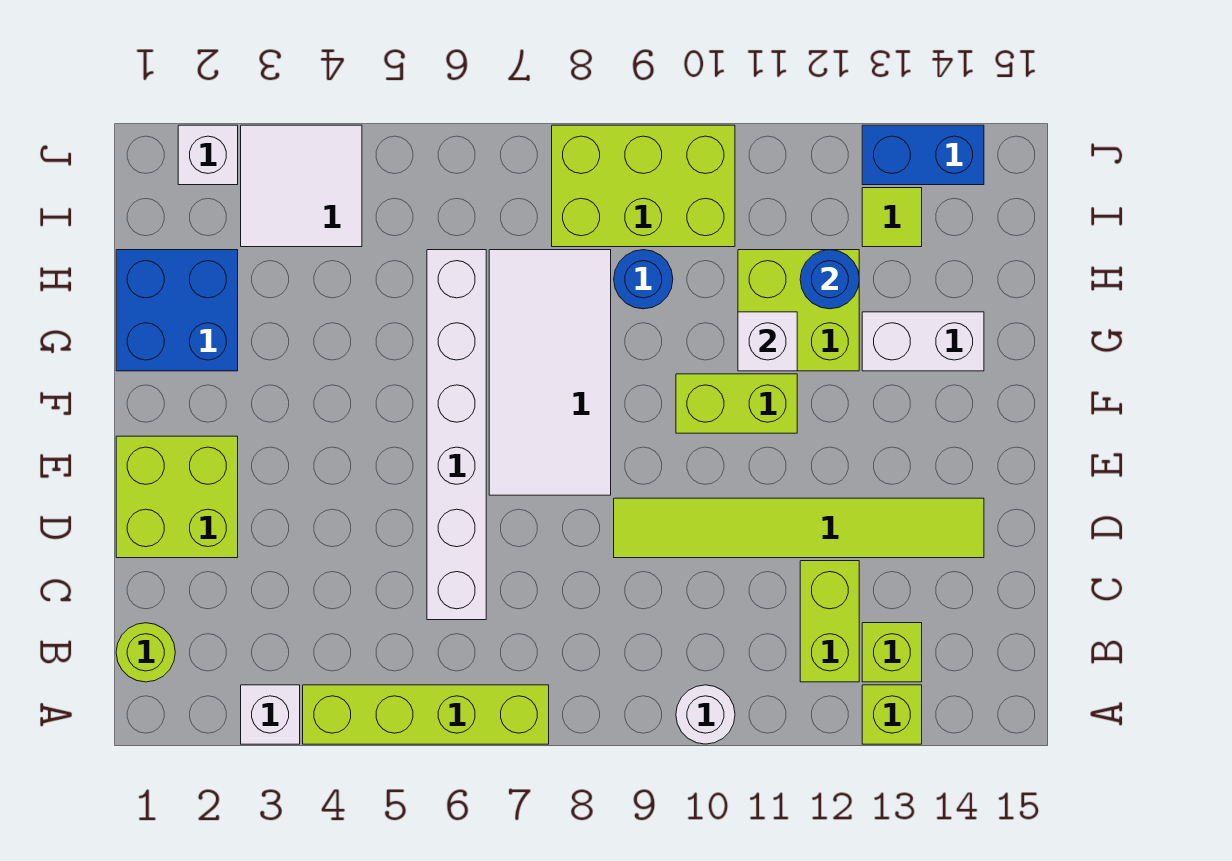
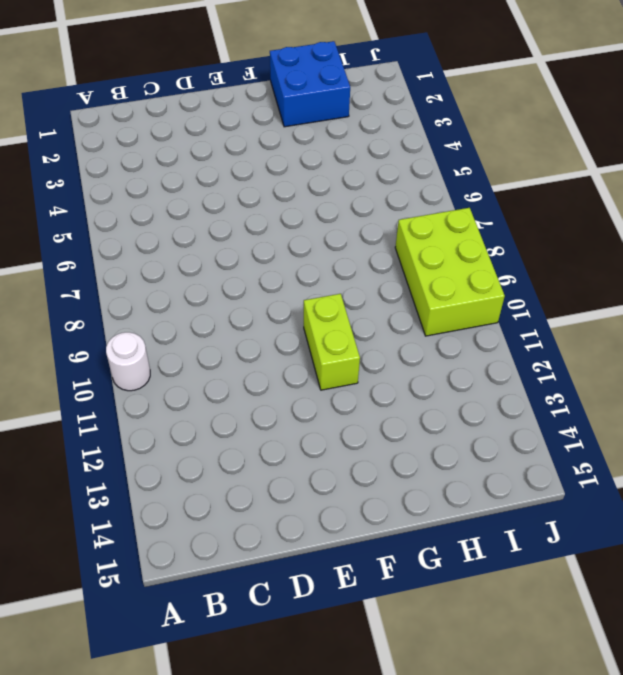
none -> white brick A3 level 1
none -> lime brick A4:A7 level 1
none -> lime brick A13 level 1

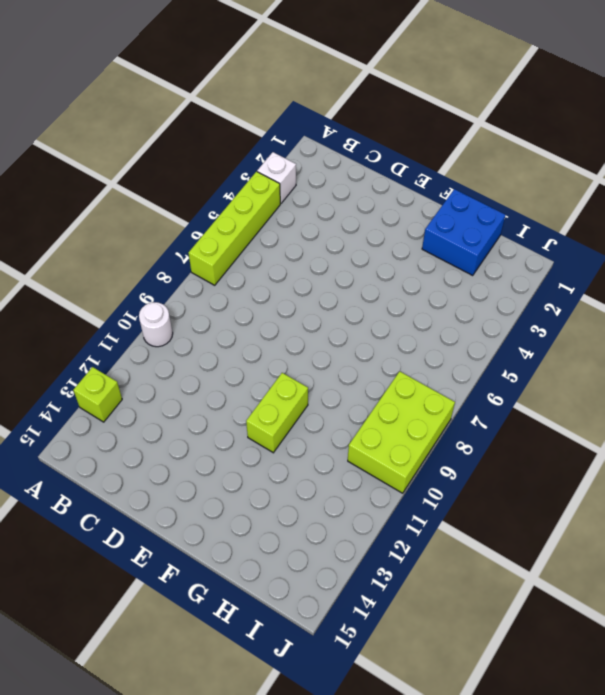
none -> lime round brick B1 level 1
none -> lime brick B12:C12 level 1
none -> lime brick B13 level 1

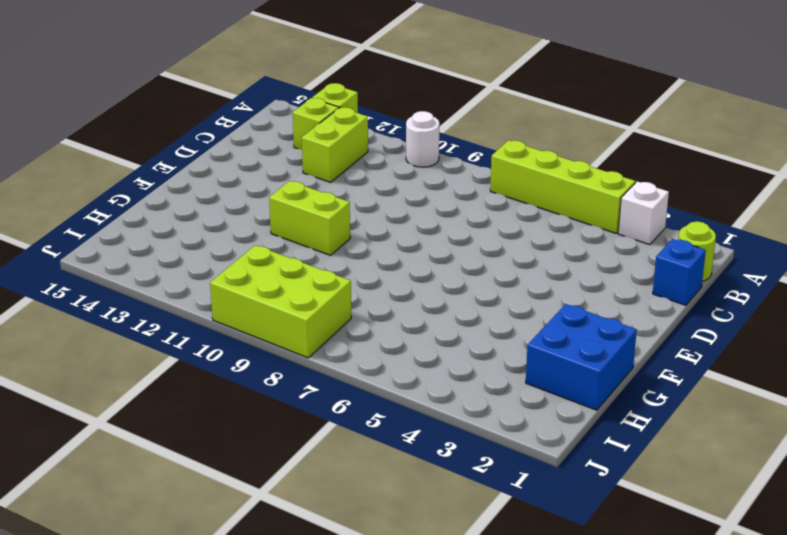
blue brick C1 level 1 -> none
none -> white brick C6:H6 level 1
none -> lime brick D1:E2 level 1
none -> lime tile D9:D14 level 1

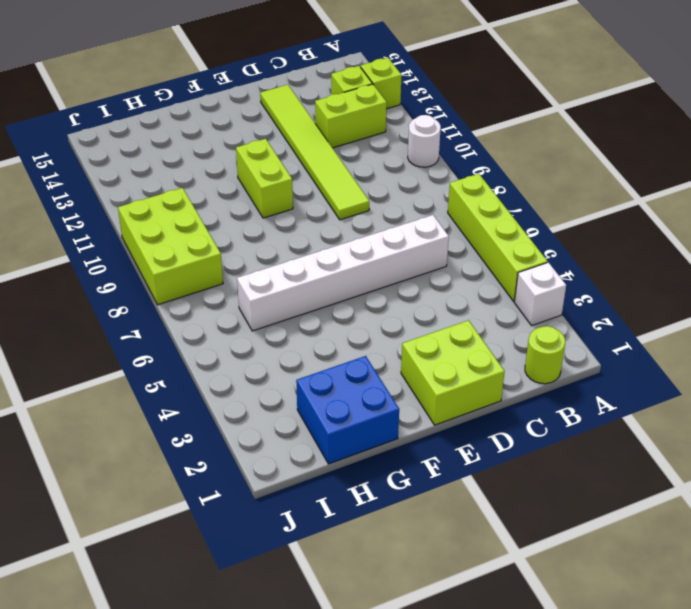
none -> white tile E7:H8 level 1
none -> lime brick G11:H12 level 1
none -> white brick G13:G14 level 1

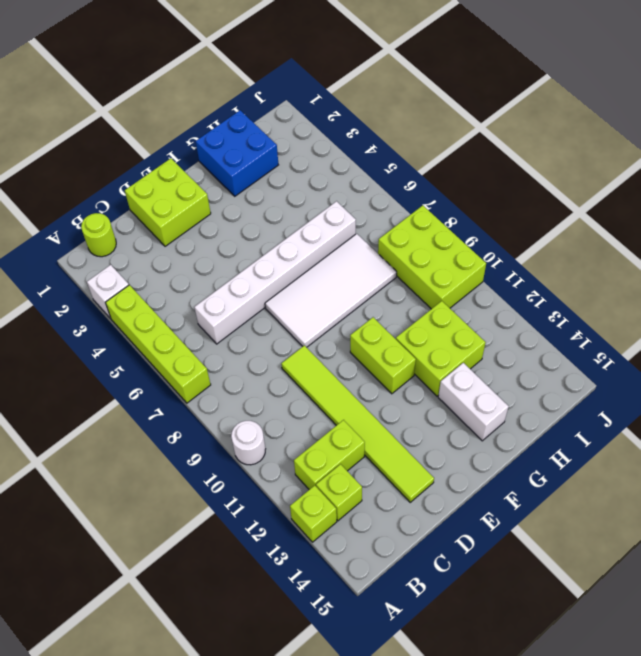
none -> blue round brick H9 level 1
none -> white tile I3:J4 level 1
none -> lime tile I13 level 1

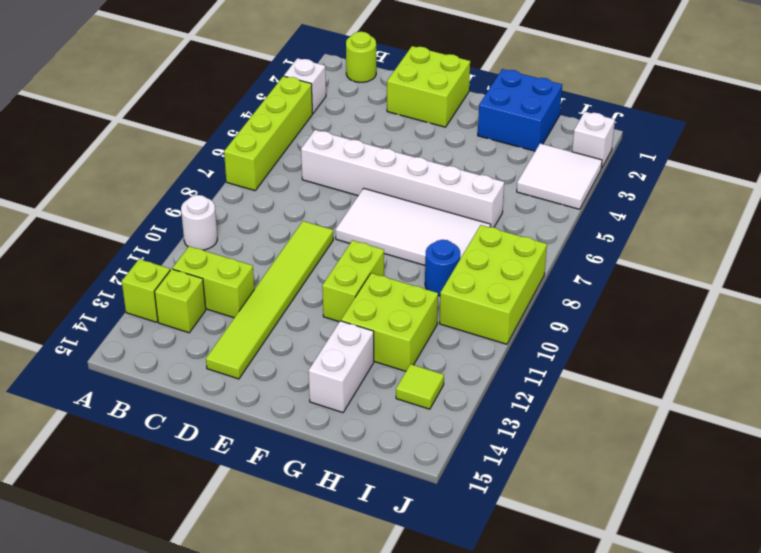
none -> blue brick J13:J14 level 1
none -> white brick G11 level 2
none -> blue round brick H12 level 2

